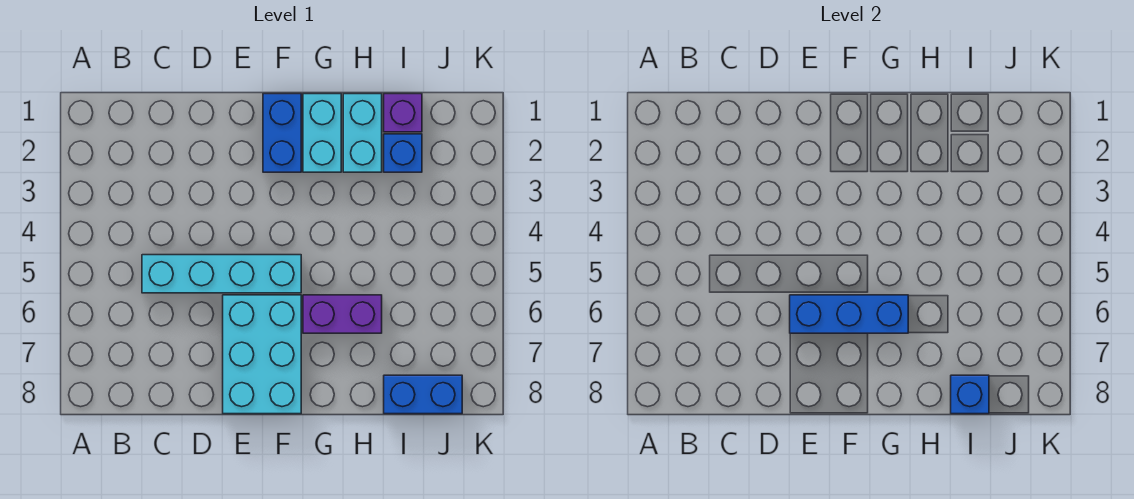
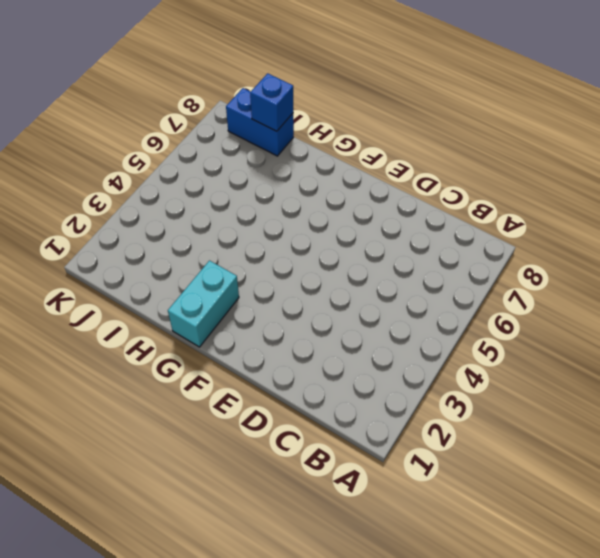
none -> cyan brick C5:F5 level 1
none -> cyan brick E6:F8 level 1

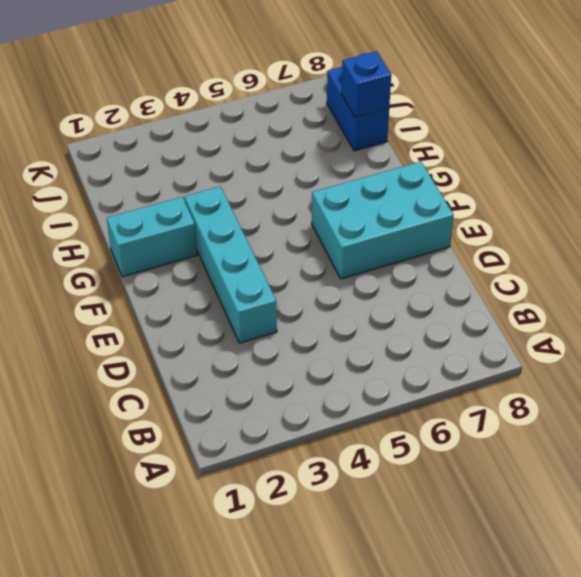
cyan brick D3:G3 level 1 -> cyan brick C5:F5 level 1
none -> blue brick F1:F2 level 1
none -> purple brick G6:H6 level 1

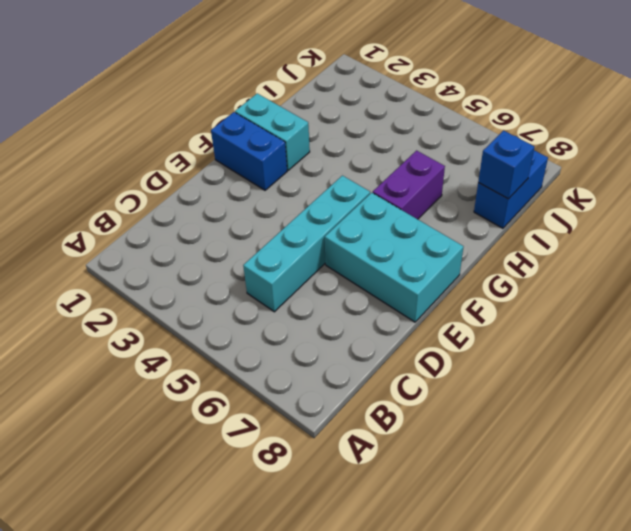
none -> cyan brick H1:H2 level 1
none -> purple brick I1 level 1

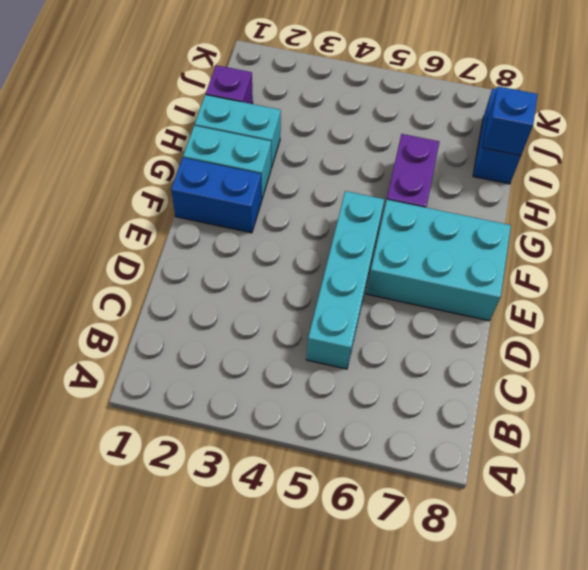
none -> blue brick I2 level 1
none -> blue brick E6:G6 level 2

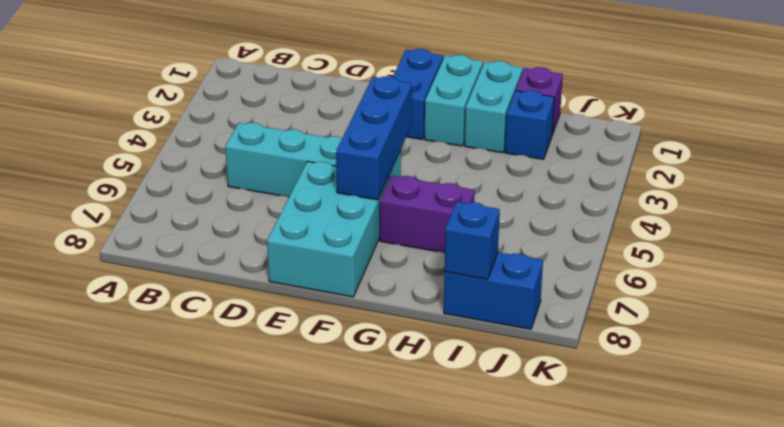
blue brick F4:F6 level 2 -> blue brick E6:G6 level 2

